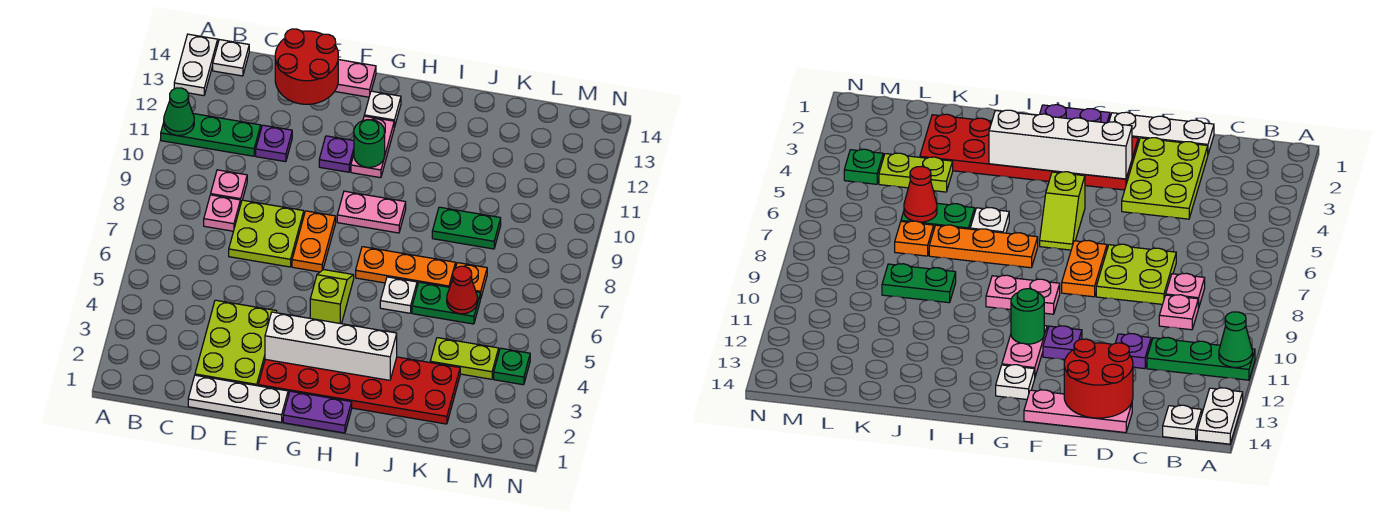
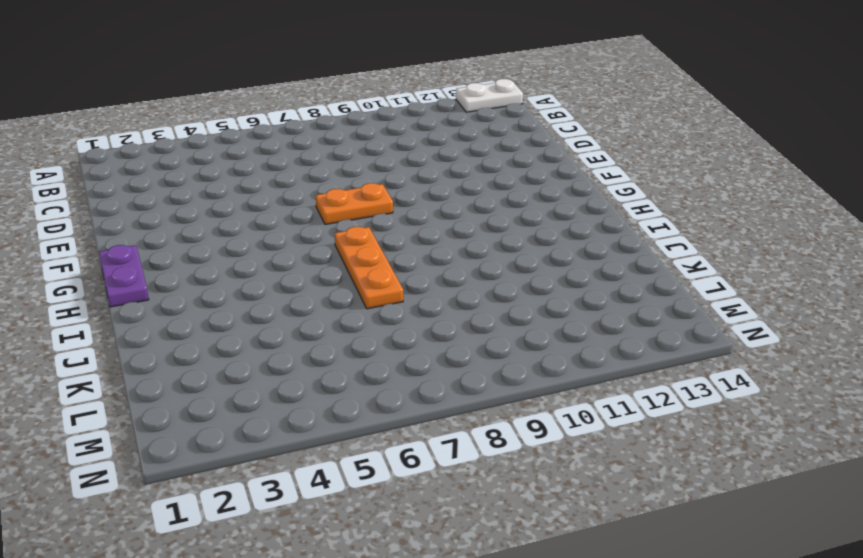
none -> green plate A11:C11 level 1
none -> white plate B14 level 1
none -> pink plate C8 level 1
none -> pink plate C9 level 1

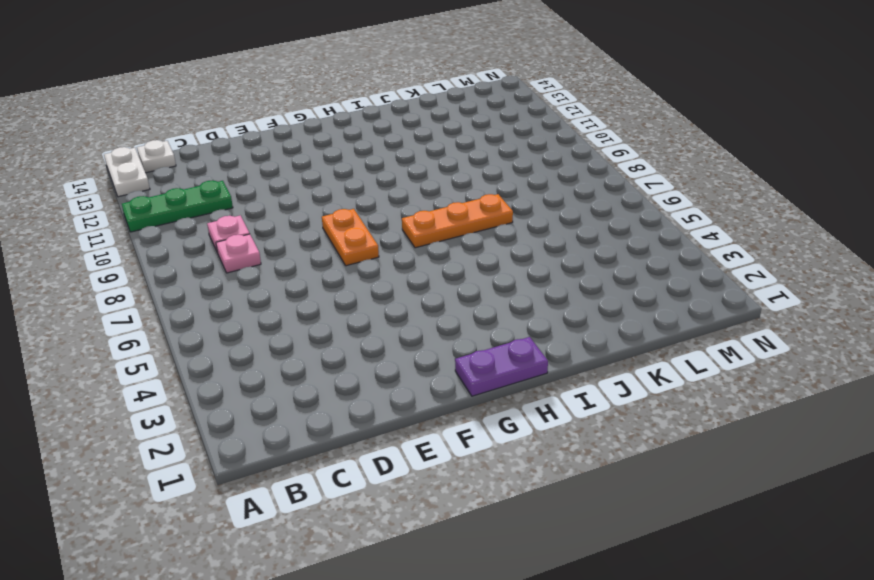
none -> white plate D1:F1 level 1
none -> lime plate D2:E4 level 1
none -> lime plate D7:E8 level 1
none -> purple plate D11 level 1

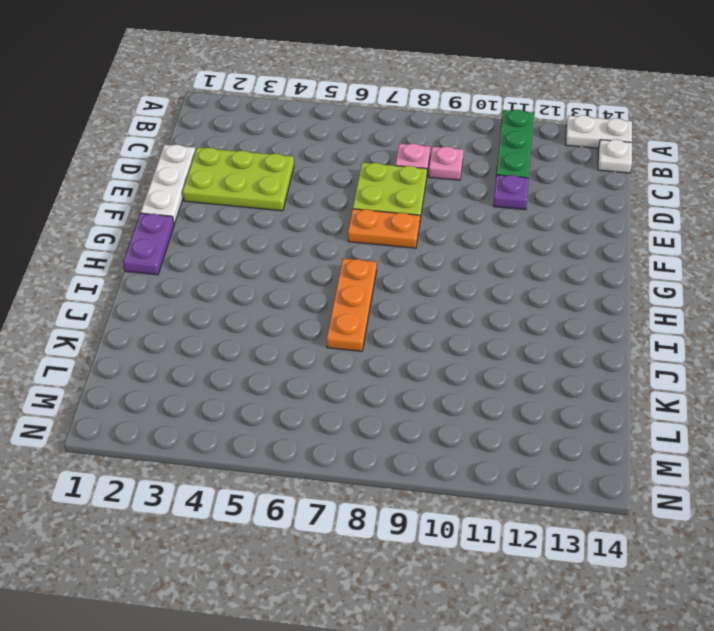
none -> pink plate D14:F14 level 1
none -> red plate F2:K3 level 1
none -> purple plate F11 level 1
none -> lime slope G5:G6 level 1 top 5

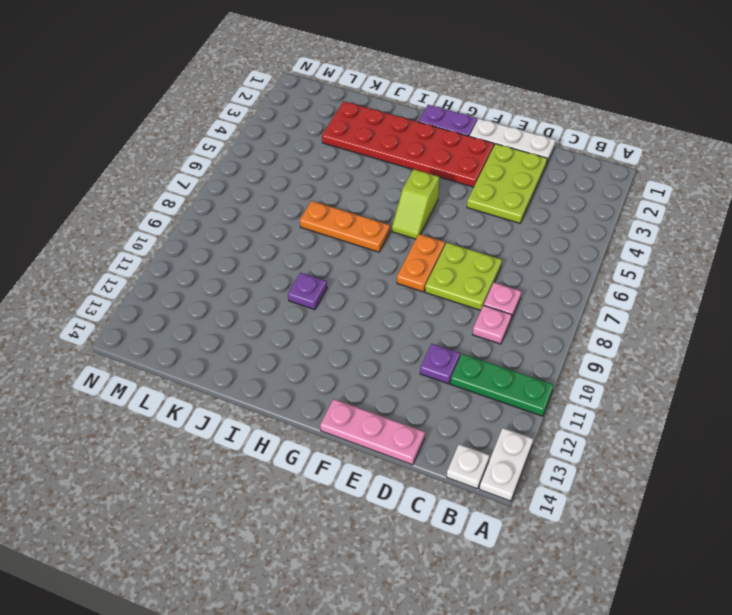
purple plate I10 level 1 -> purple plate F11 level 1
none -> pink plate G9:H9 level 1
none -> pink plate G11:G12 level 1
none -> white plate G13 level 1
none -> white plate I6 level 1

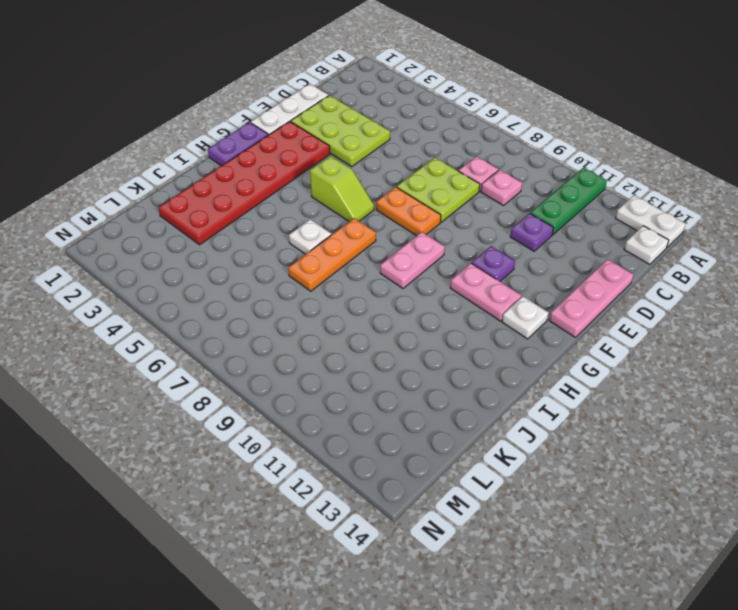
none -> green plate J6:K6 level 1
none -> green plate J9:K9 level 1
none -> lime plate K4:L4 level 1
none -> orange plate K7 level 1

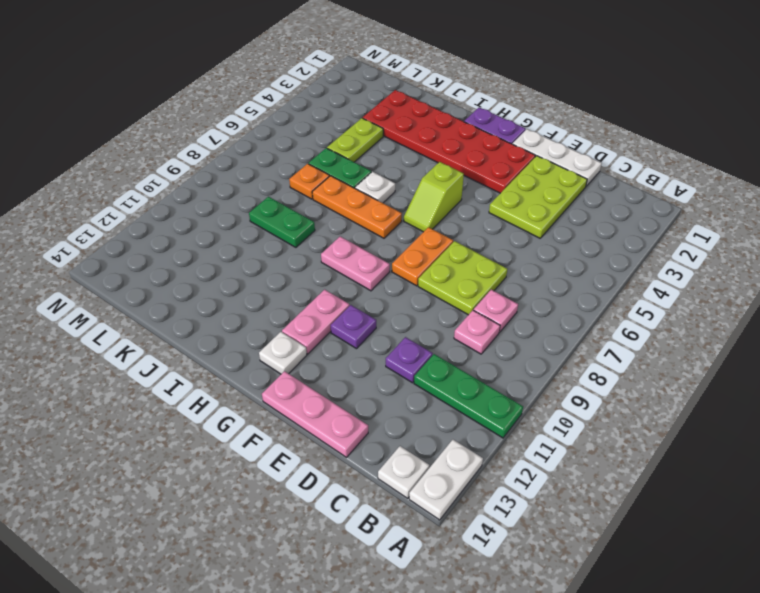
lime plate K4:K5 level 1 -> lime plate K4:L4 level 1
none -> green plate M4 level 1
none -> green cone A11 level 2
none -> red round brick D13:E14 level 2
none -> white brick F3:I3 level 2

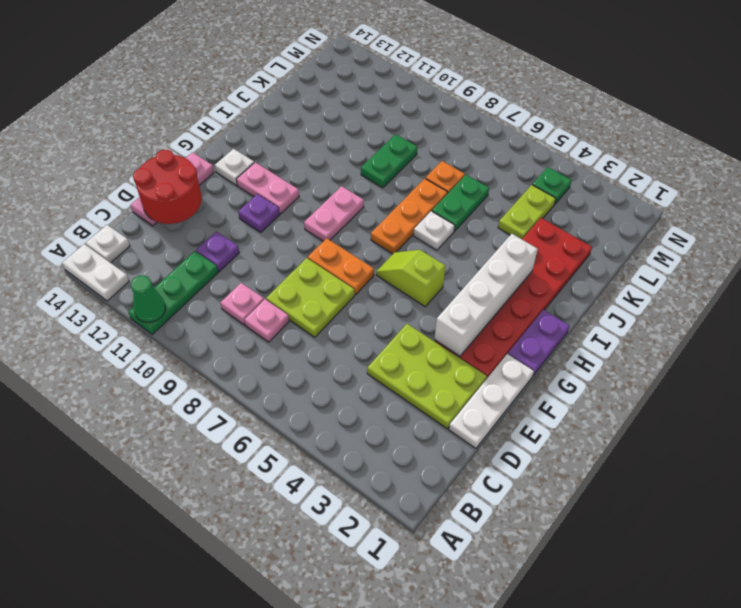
none -> green round brick G11 level 2
none -> red cone K6 level 2

